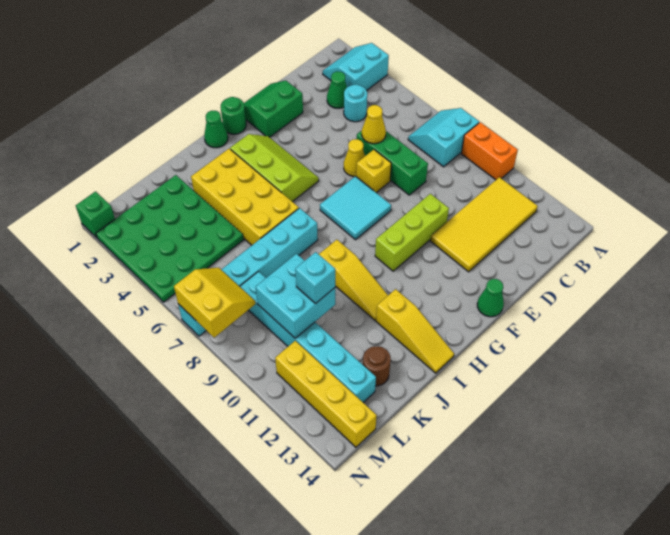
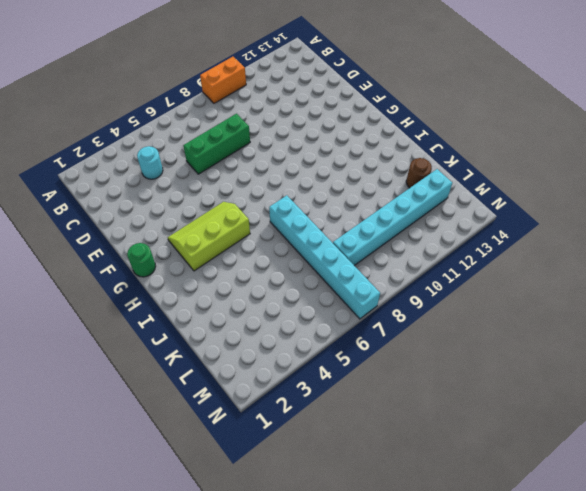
none -> cyan slope A2:B3 level 1 top 3
none -> cyan slope A7:B8 level 1 top 8
none -> yellow tile B11:E12 level 1

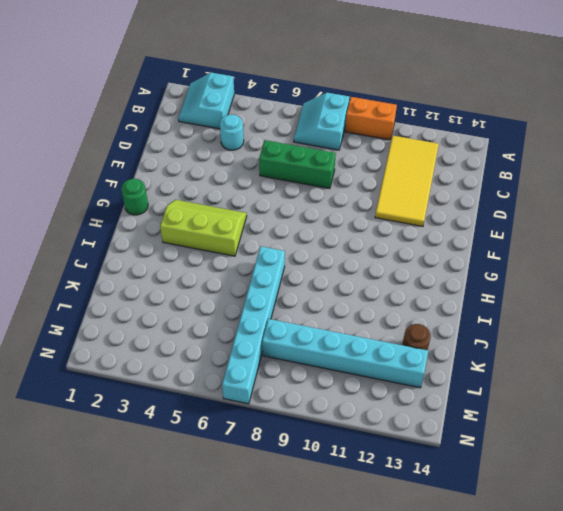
none -> green cone C3 level 1
none -> green slope E1:F2 level 1 top 2
none -> yellow cone E6 level 1

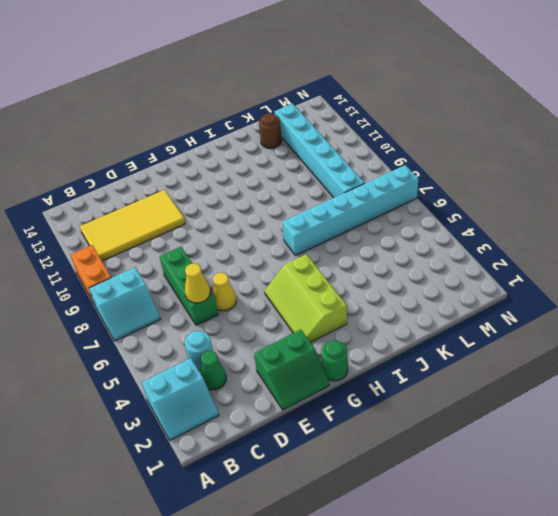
none -> yellow brick E7 level 1
none -> lime brick E10:G10 level 1
none -> cyan tile F7:G8 level 1

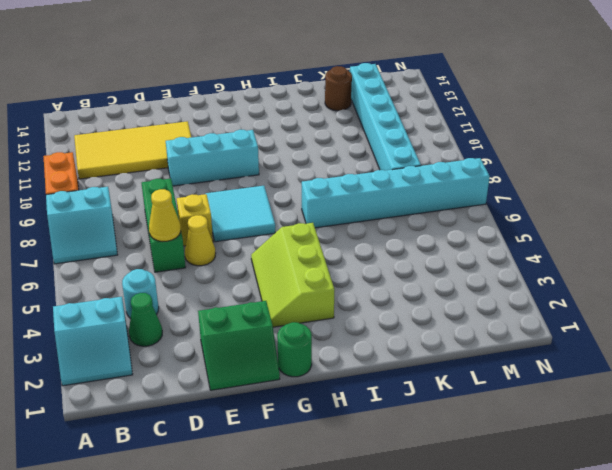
cyan brick E10:G10 level 1 -> lime brick E10:G10 level 1
none -> green cone F14 level 1
none -> green cone H1 level 1
none -> yellow brick I3:J6 level 1

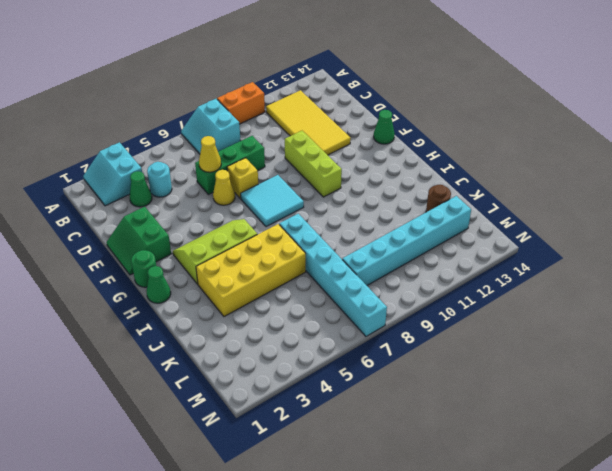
none -> yellow slope I9:I11 level 1 top 9
none -> yellow slope I12:I14 level 1 top 12
none -> green plate K2:N5 level 1

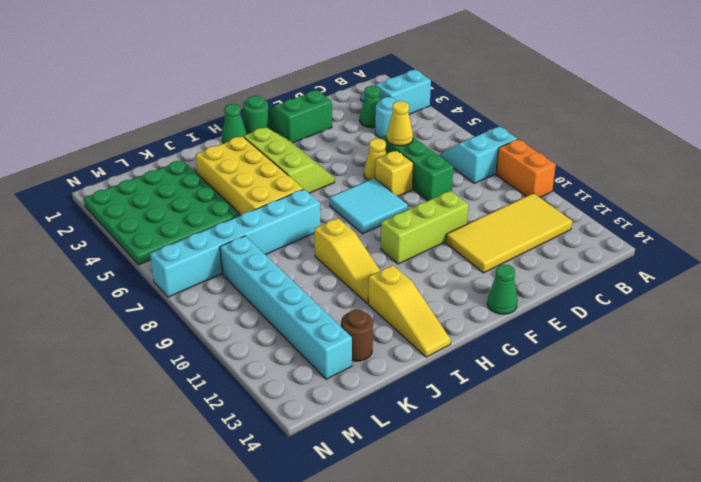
none -> yellow brick M11:M14 level 1
none -> green brick N1 level 1
none -> cyan brick K9:L10 level 2

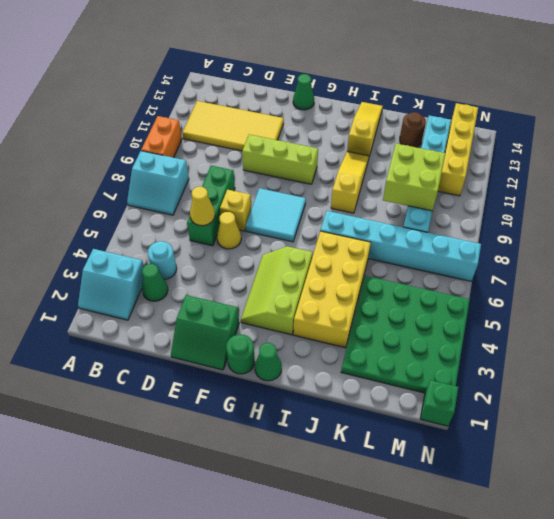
lime brick K9:L10 level 2 -> cyan brick K9:L10 level 2
none -> yellow slope M7:N8 level 2 top N
none -> cyan brick K10 level 3

